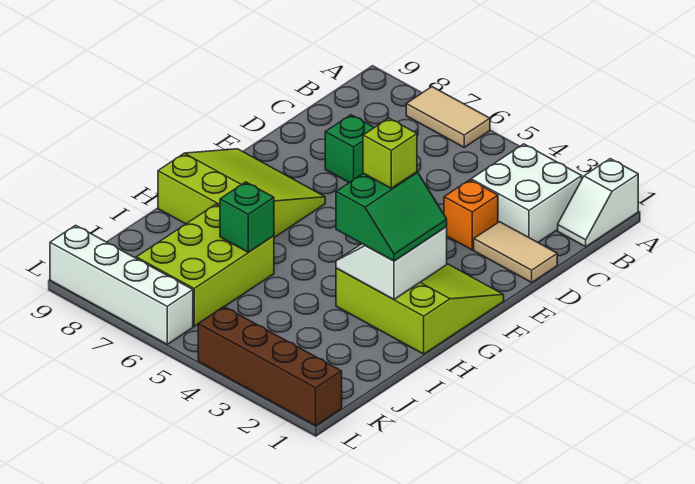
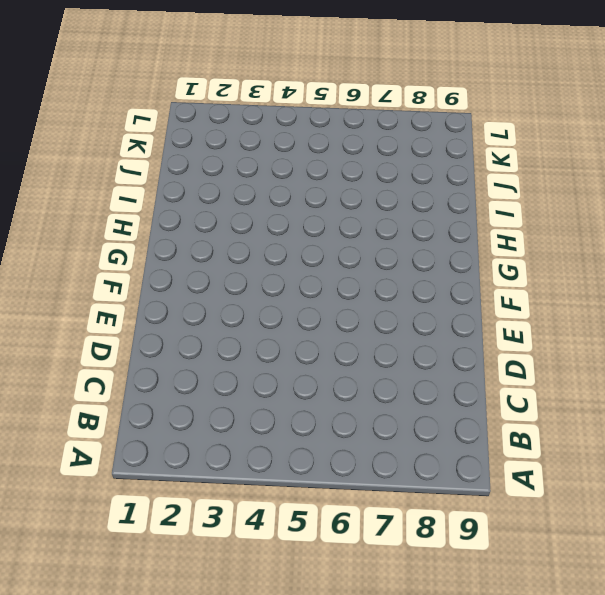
none -> white slope A1:B1 level 1 top A
none -> tan tile A6:A7 level 1
none -> white brick B2:C3 level 1

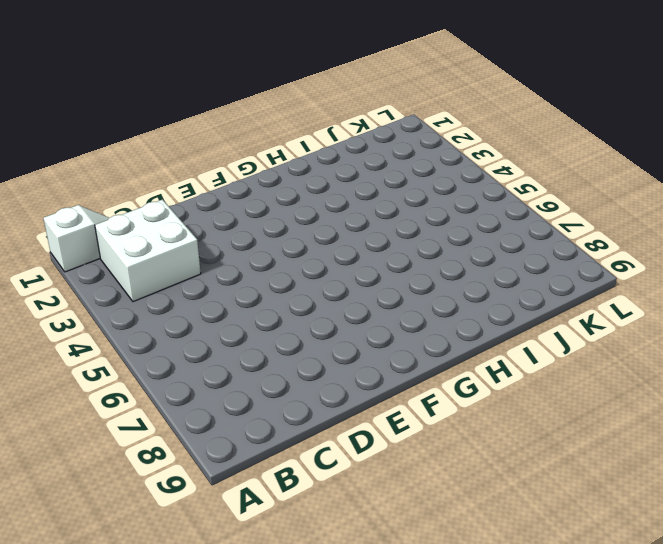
none -> tan tile A6:A7 level 1
none -> tan tile D1:D2 level 1
none -> orange brick D3 level 1

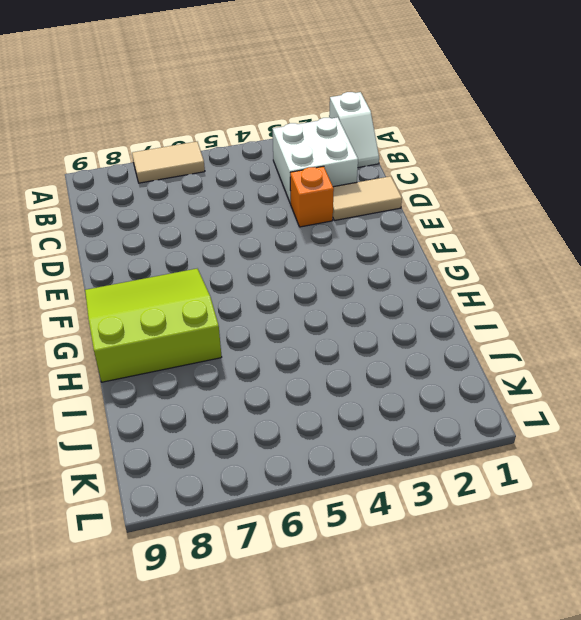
none -> green brick D7 level 1
none -> lime slope F1:H3 level 1 top H
none -> lime brick I6:K7 level 1

